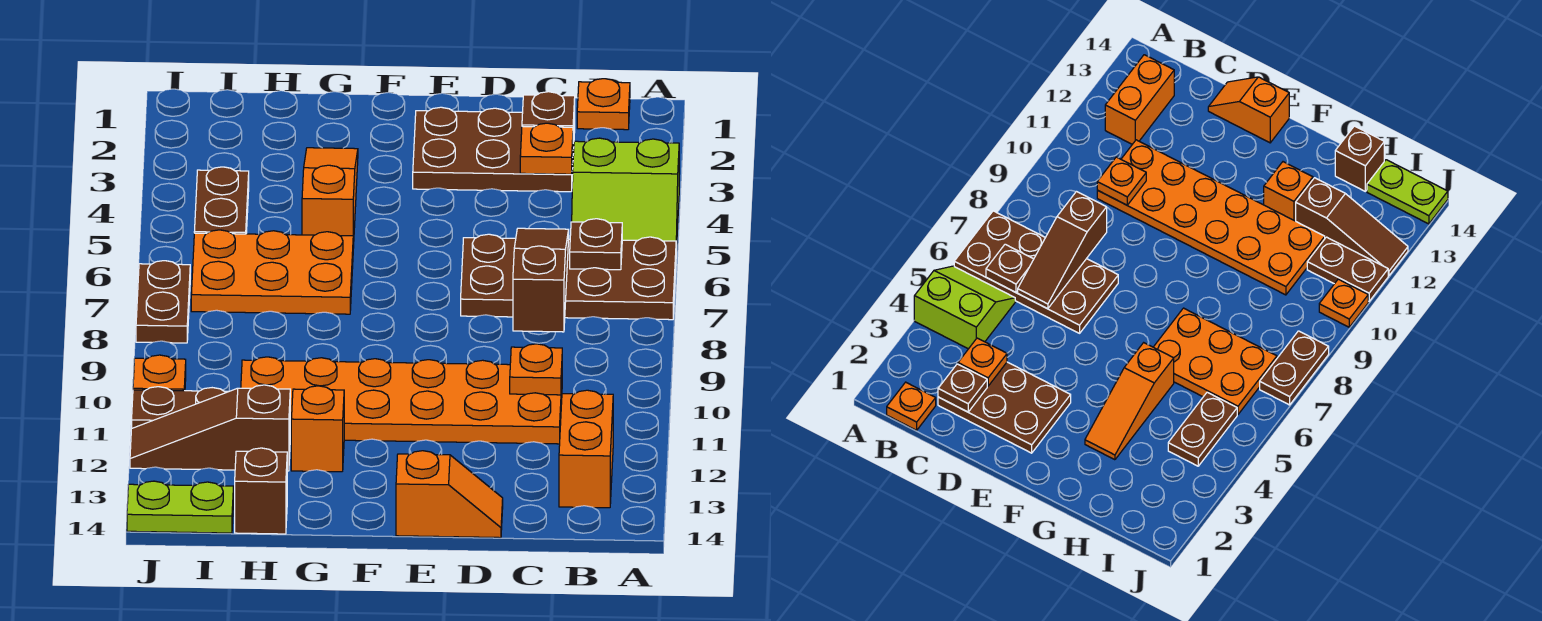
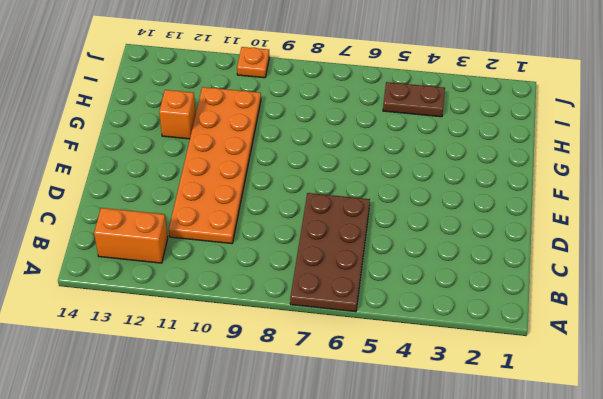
none -> lime slope A4:B5 level 1 top 4
none -> orange plate B1 level 1
none -> brown plate C2:E3 level 1

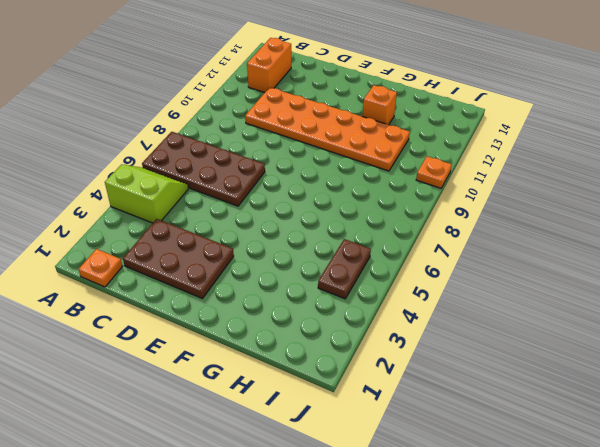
none -> orange slope D14:E14 level 1 top E
none -> orange slope G3:G5 level 1 top 5
none -> orange plate G6:I7 level 1

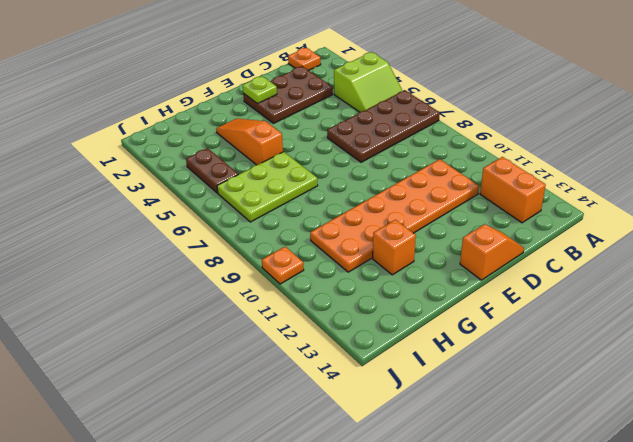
lime plate E2 level 2 -> none
lime plate G6:I7 level 1 -> orange plate G6:I7 level 1
none -> brown slope H12:J12 level 1 top H
none -> brown brick H14 level 1
none -> brown plate I11:J11 level 1

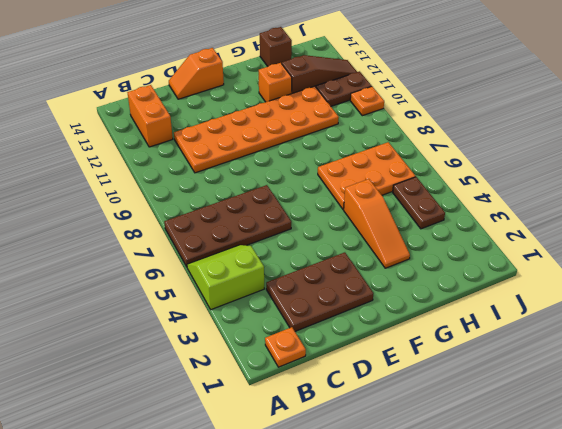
none -> lime plate I14:J14 level 1
none -> brown plate J7:J8 level 1
none -> brown plate B6 level 2

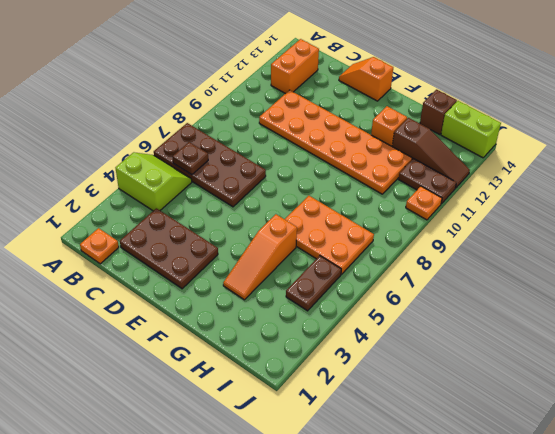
lime brick I14:J14 level 1 -> lime plate I14:J14 level 1
none -> brown plate J7:J8 level 1
none -> brown plate C2 level 2
none -> orange plate C3 level 2

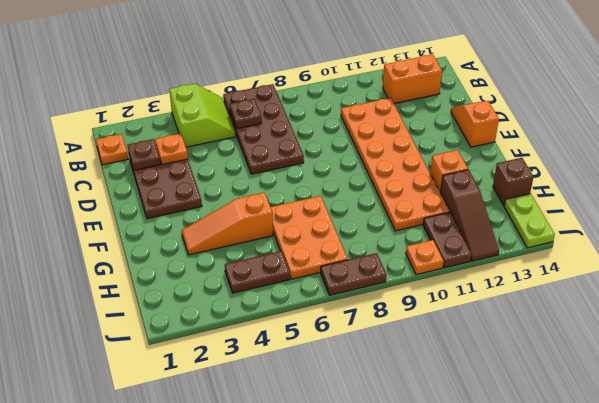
none -> brown slope C6:C8 level 2 top 8
none -> orange plate C10 level 2

